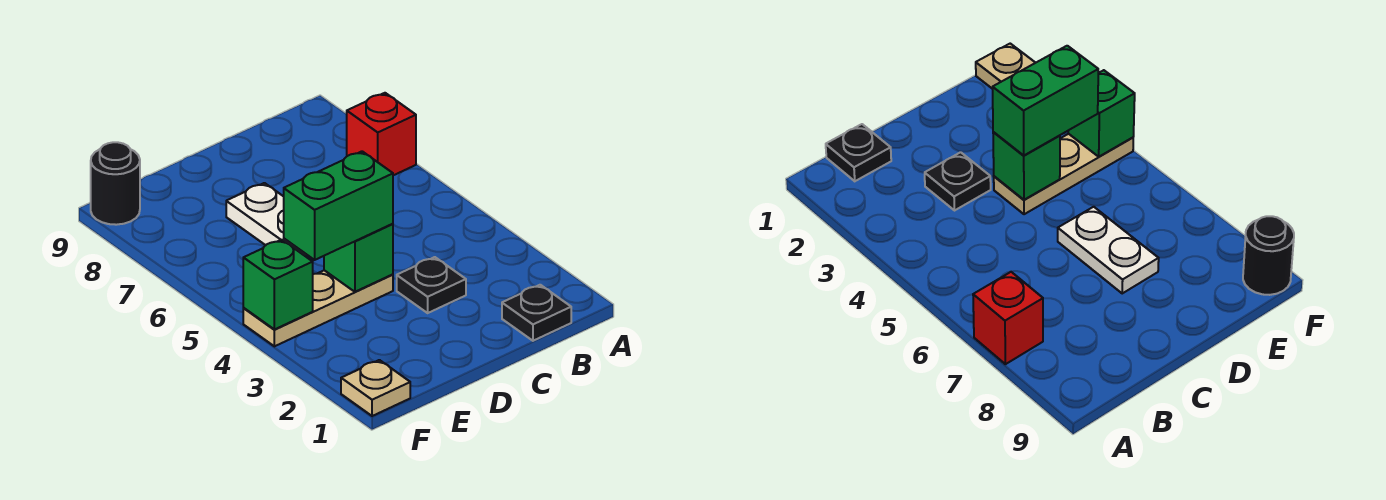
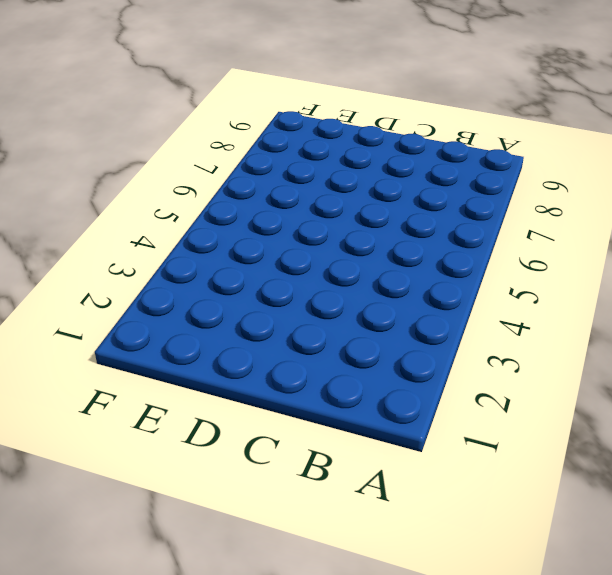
none -> red brick A7 level 1
none -> black plate B1 level 1

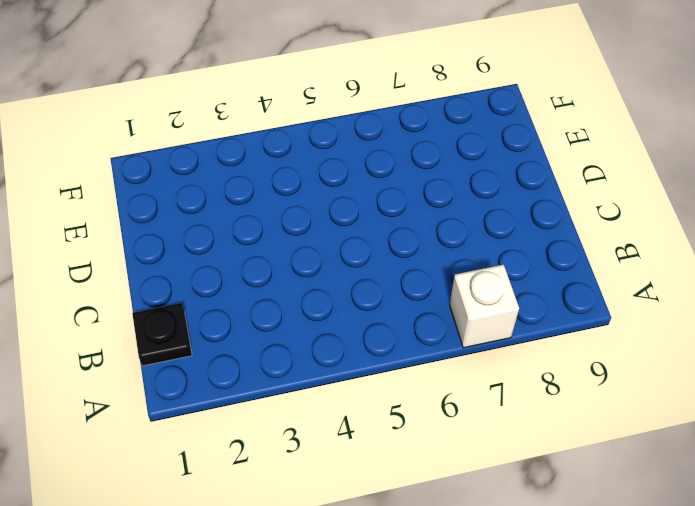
white brick A7 level 1 -> red brick A7 level 1
none -> black plate C3 level 1
none -> tan plate D4:F4 level 1

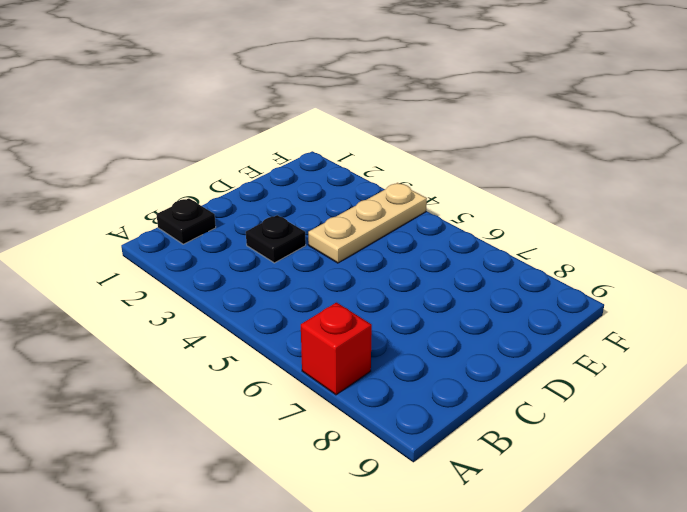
none -> white plate D6:D7 level 1
none -> tan plate F1 level 1

